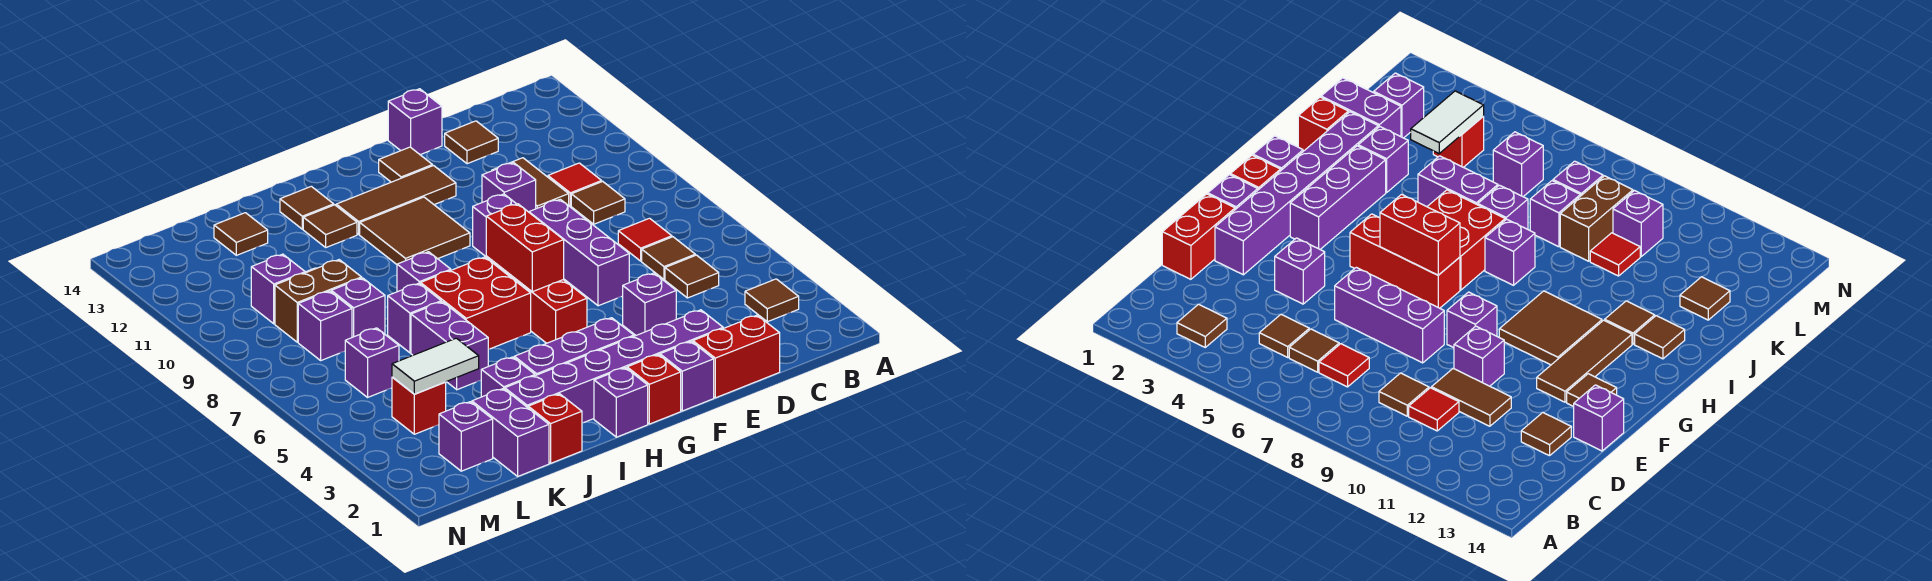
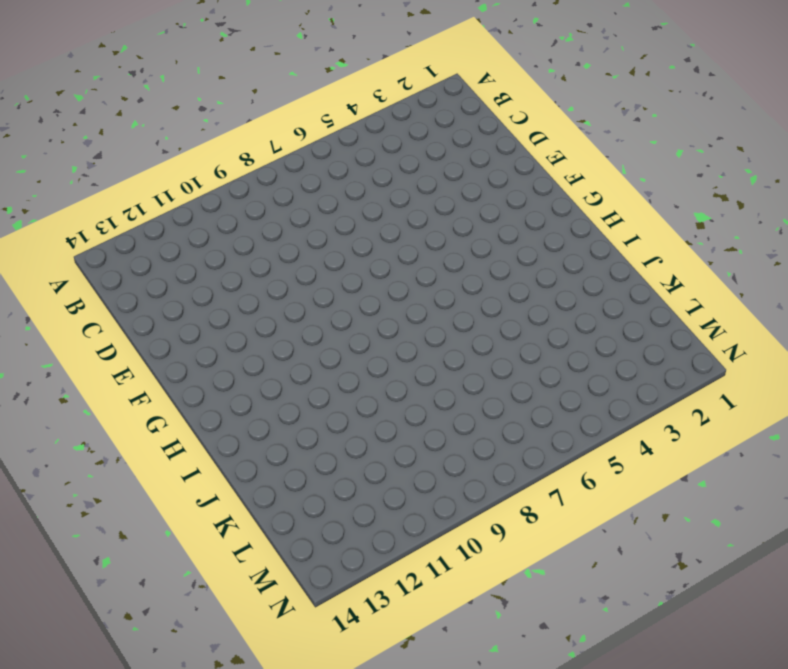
none -> brown tile B3 level 1
none -> brown tile C5 level 1
none -> brown tile C6 level 1
none -> red tile C7 level 1

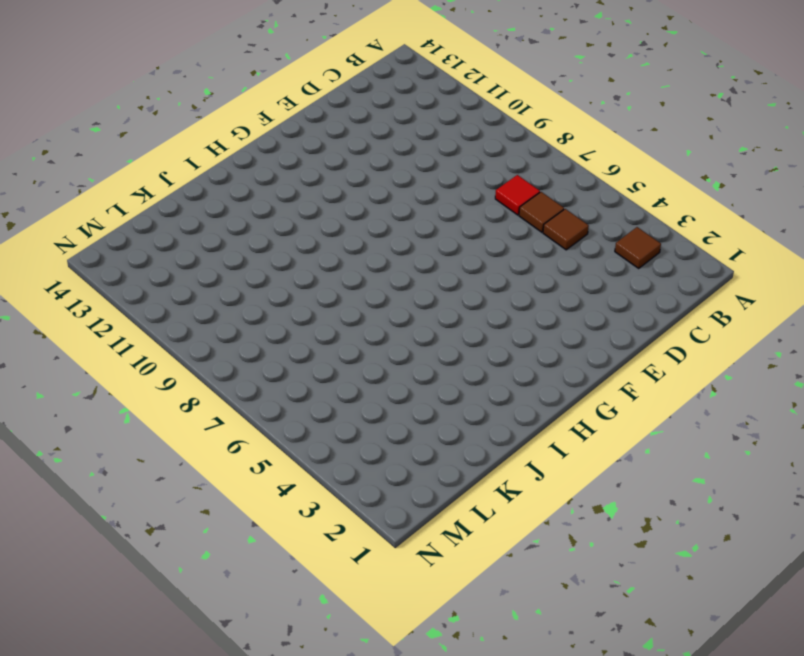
none -> brown tile C9 level 1
none -> red tile C10 level 1
none -> red brick D1:E1 level 1
none -> brown tile D10:D11 level 1

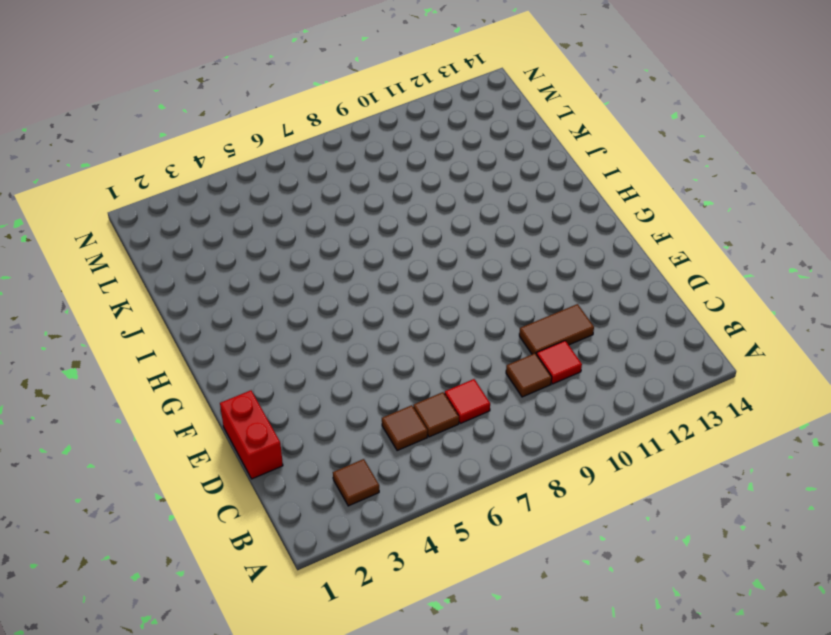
none -> brown tile D13 level 1
none -> purple brick E2:J2 level 1
none -> purple brick E4 level 1
none -> purple brick E6:E8 level 1

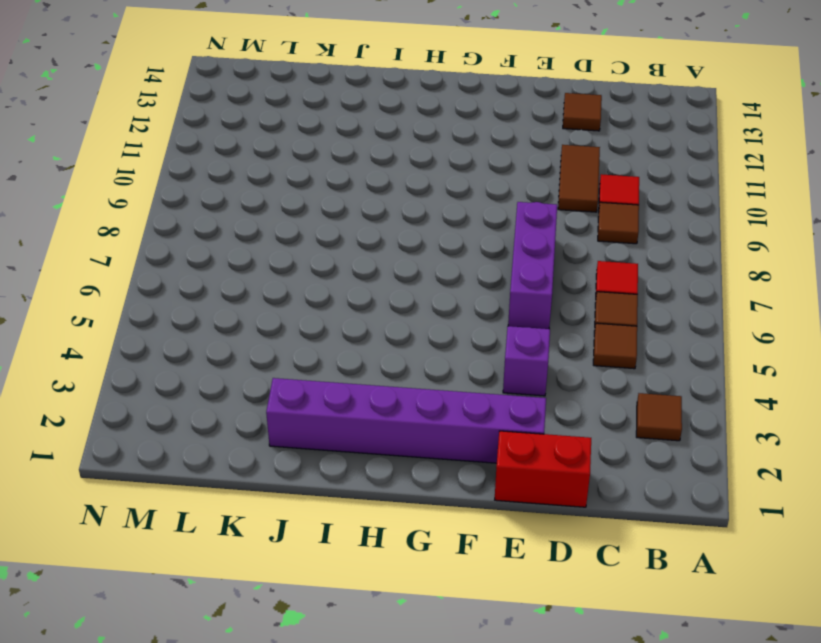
none -> purple brick E10 level 1
none -> purple brick E14 level 1
none -> purple brick F1 level 1
none -> purple brick F9 level 1

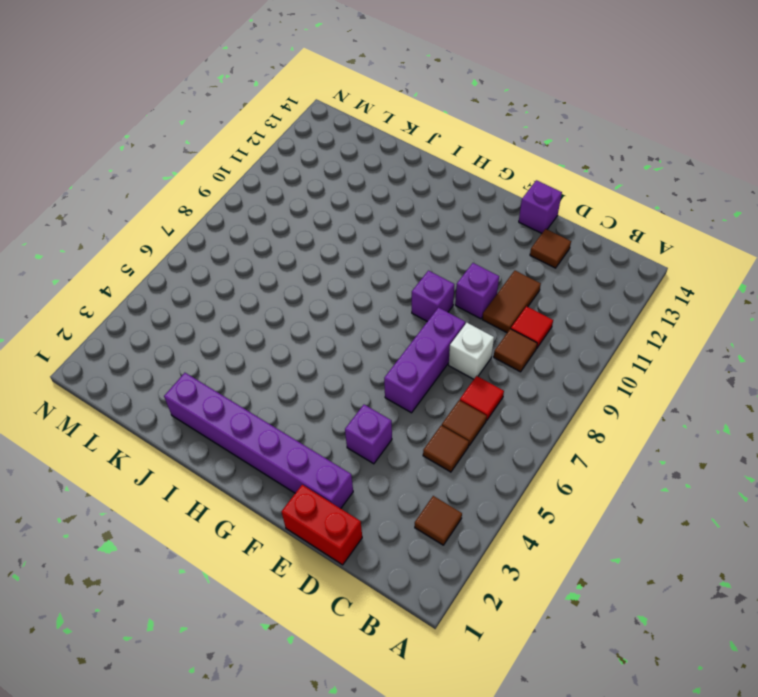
white brick D8 level 1 -> none
none -> purple brick F1 level 1
none -> brown tile F12:H12 level 1
none -> brown tile F13 level 1
none -> red brick G1 level 1

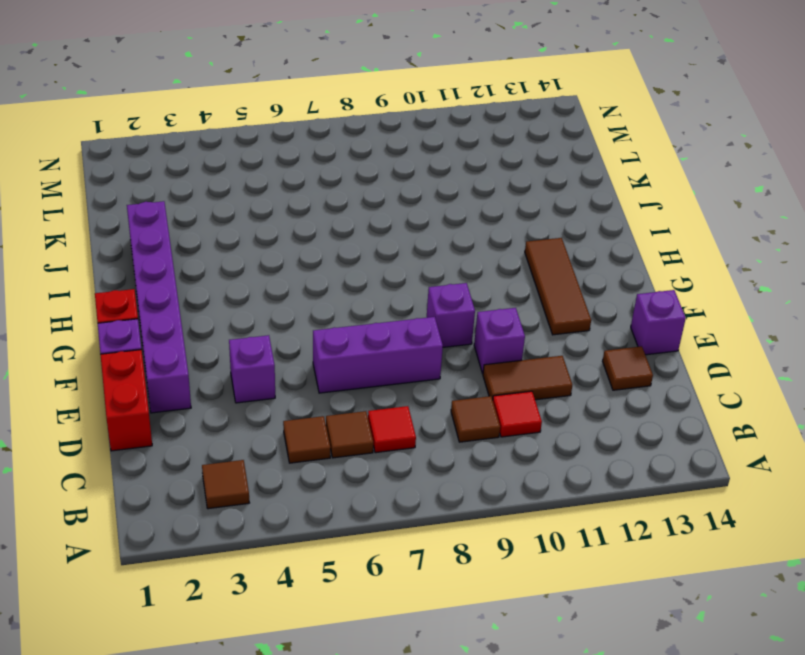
none -> brown tile F13 level 1
none -> purple brick G3:I3 level 1
none -> red brick G5:G7 level 1
none -> brown tile G10:H11 level 1

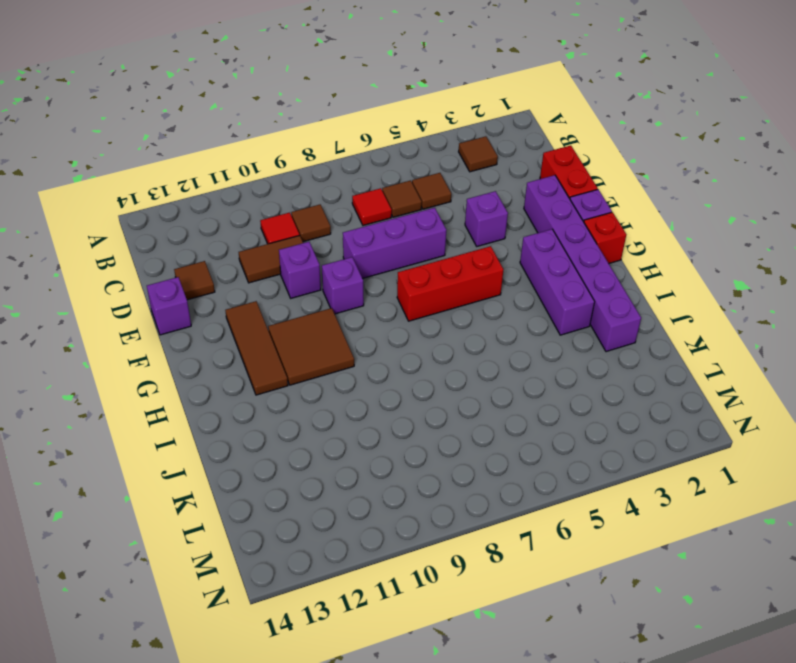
none -> brown tile F13 level 1
none -> purple brick H1 level 1
none -> red brick H6:I7 level 1
none -> purple brick I8 level 1

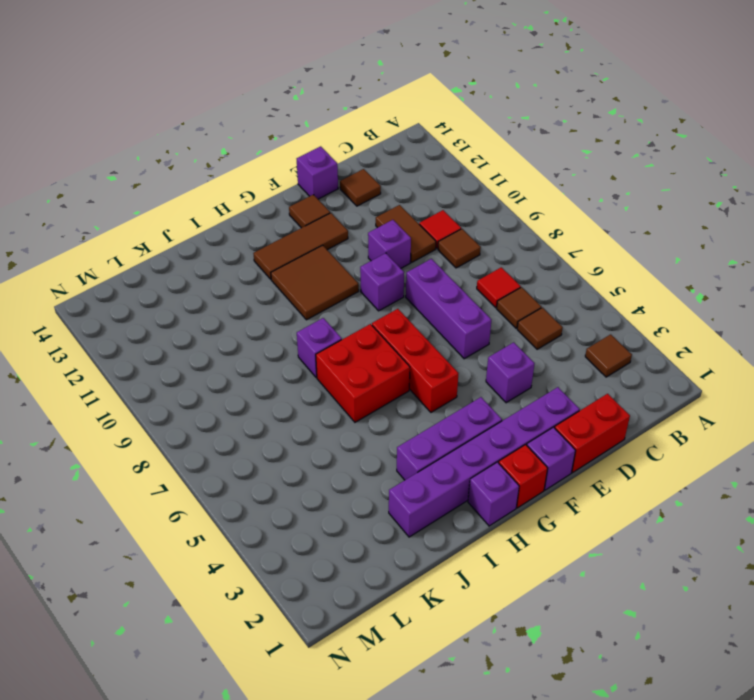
none -> brown tile I12 level 1
none -> brown tile I13 level 1
none -> red brick J1 level 1
none -> purple brick J3 level 1

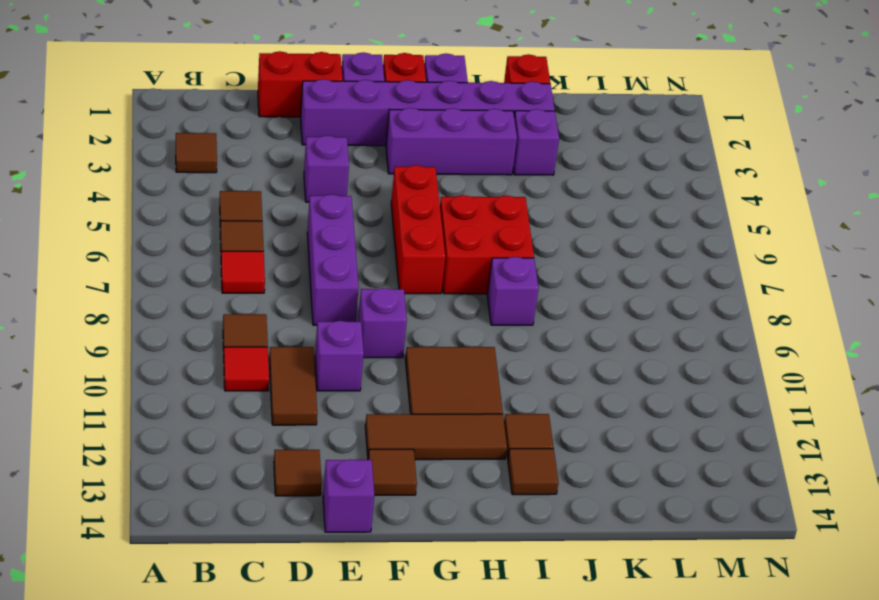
none -> purple brick J5:J6 level 1
none -> purple brick J7 level 1
none -> purple brick K1:K2 level 1
none -> purple brick K8 level 1

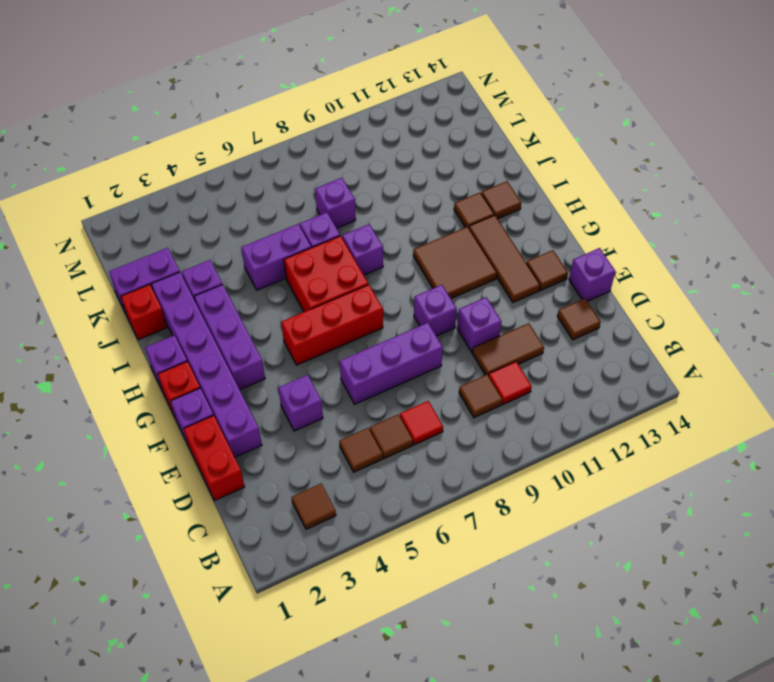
none -> brown brick K9:L9 level 1
none -> red tile K10 level 1
none -> brown tile K13 level 1
none -> purple brick L2 level 1

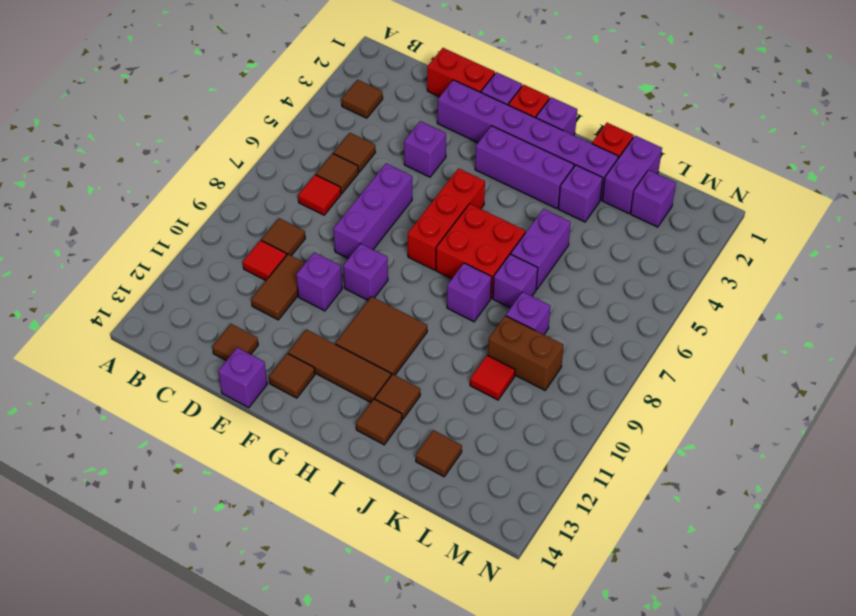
none -> red brick L4 level 1
none -> purple brick L6 level 1
none -> purple brick L8 level 1
none -> purple brick L10 level 1

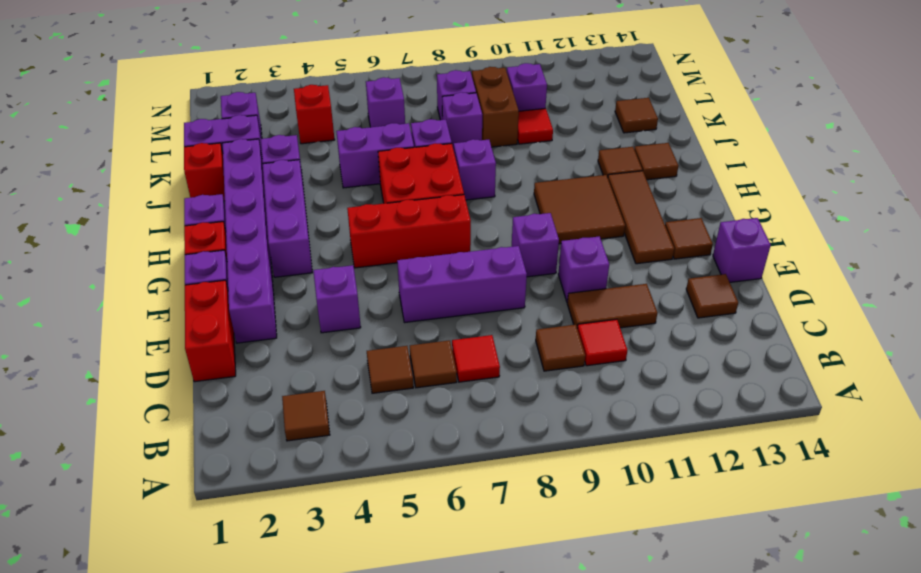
none -> red brick G6:G7 level 2
none -> white tile K4:L4 level 2

